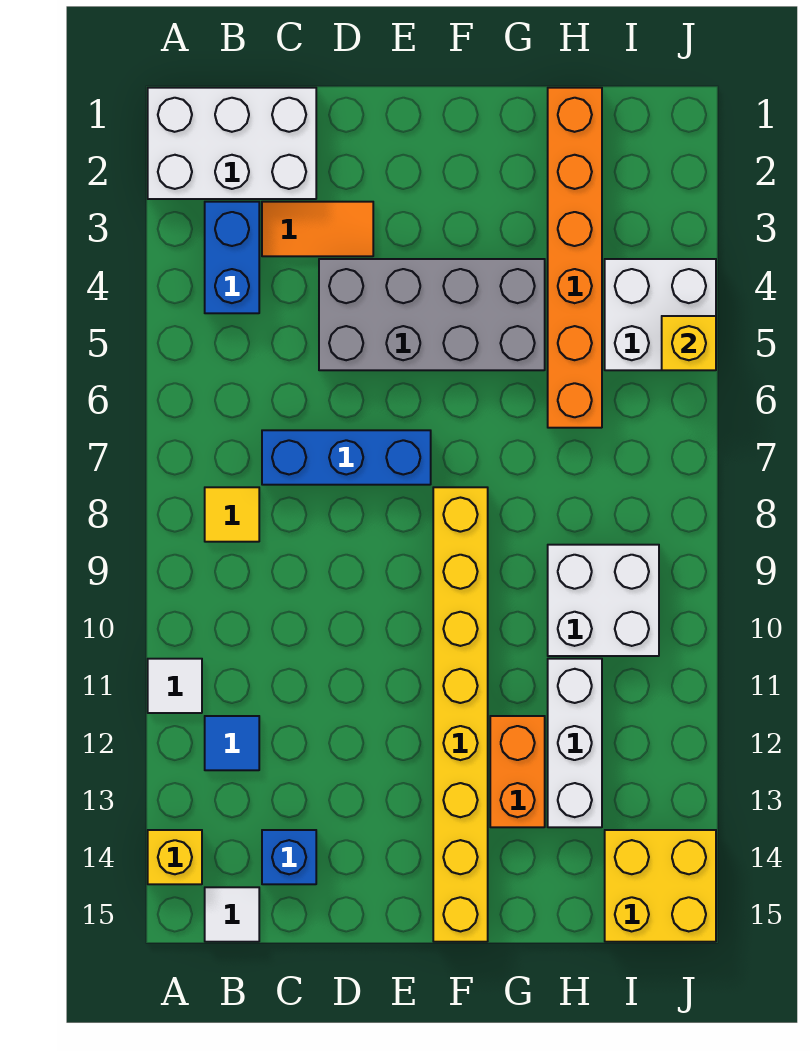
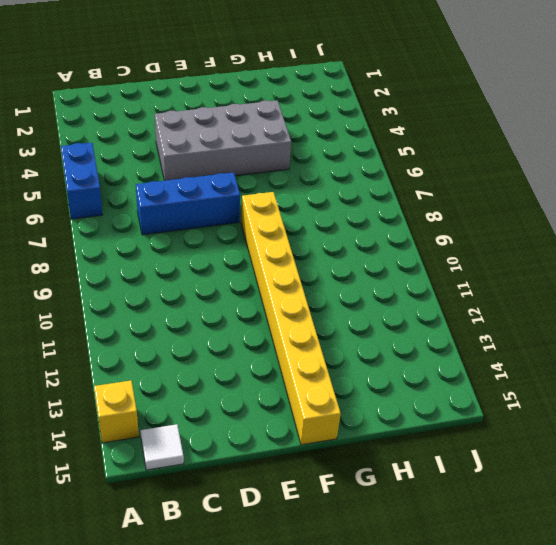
blue brick A5:A6 level 1 -> blue brick B3:B4 level 1
none -> white brick A1:C2 level 1
none -> white tile A11 level 1
none -> yellow tile B8 level 1

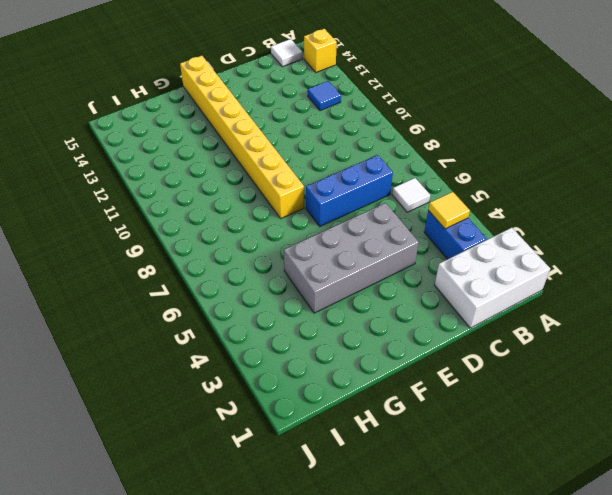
yellow tile B4 level 2 -> yellow tile B8 level 1
white tile B6 level 1 -> white tile A11 level 1
none -> orange tile C3:D3 level 1
none -> blue brick C14 level 1
none -> orange brick G12:G13 level 1

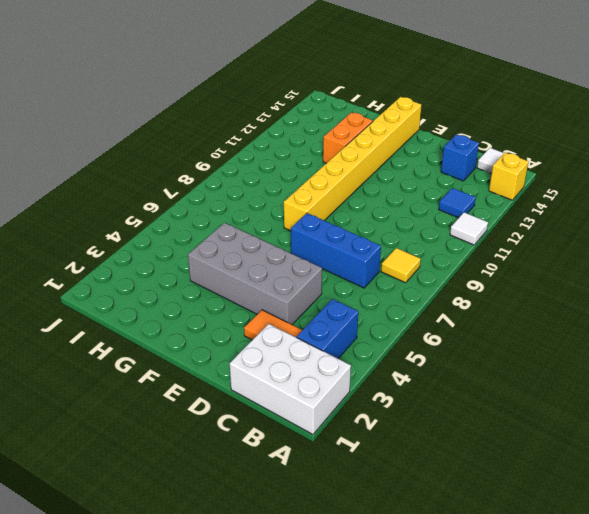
none -> orange brick H1:H6 level 1
none -> white brick H9:I10 level 1
none -> white brick H11:H13 level 1

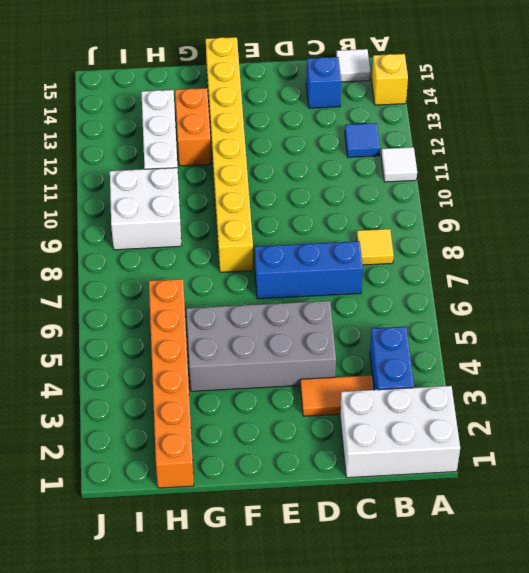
none -> white brick I4:J5 level 1
none -> yellow brick I14:J15 level 1
none -> yellow brick J5 level 2

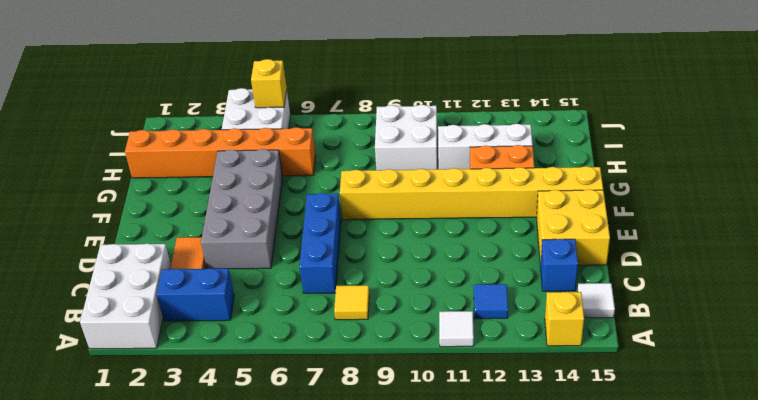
yellow brick D14:E15 level 1 -> yellow brick I14:J15 level 1

